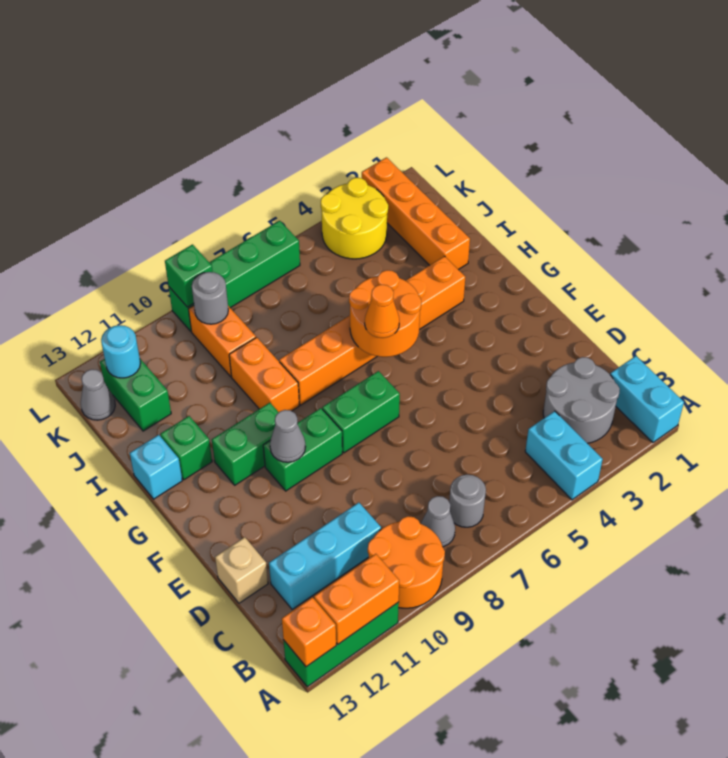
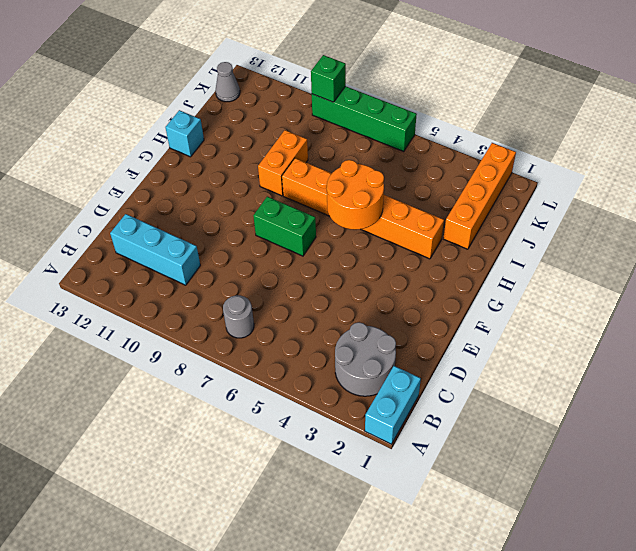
none -> cyan brick A4:B4 level 1
none -> orange round brick A9:B10 level 1
none -> green brick A11:A13 level 1
none -> grey cone B8 level 1

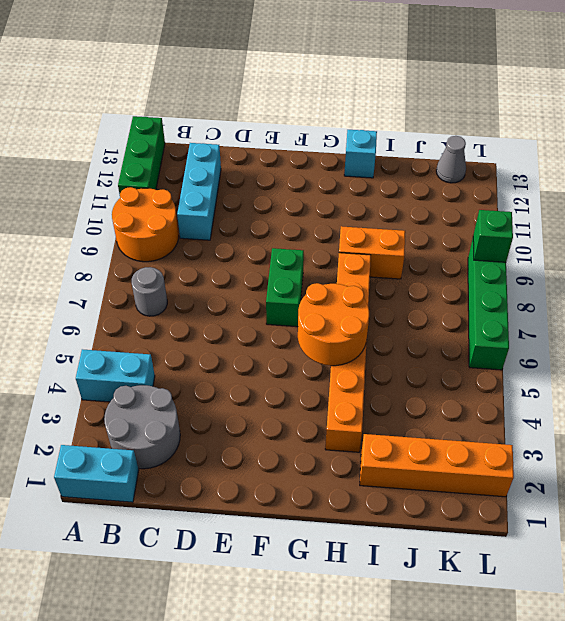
none -> grey cone B8 level 1
none -> tan brick D13 level 1
none -> green brick F9:F10 level 1
none -> green brick G10:G11 level 1

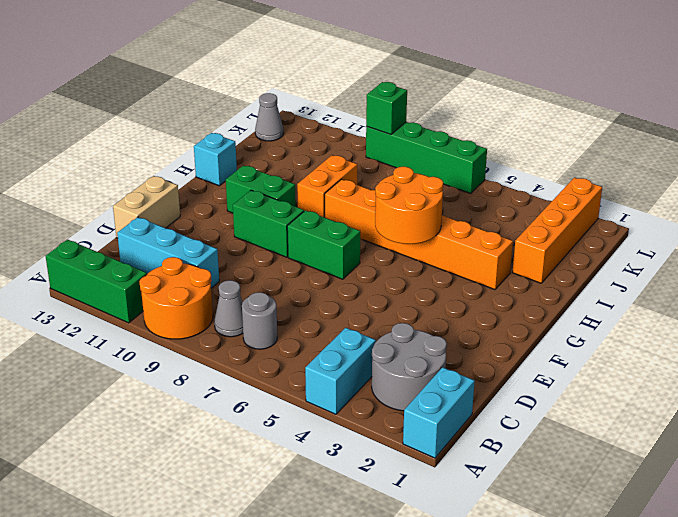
tan brick D13:E13 level 1 -> tan brick D13 level 1
none -> green brick H12 level 1
none -> orange brick J9:K9 level 1
none -> green brick J12:K12 level 1
none -> yellow round brick K3:L4 level 1

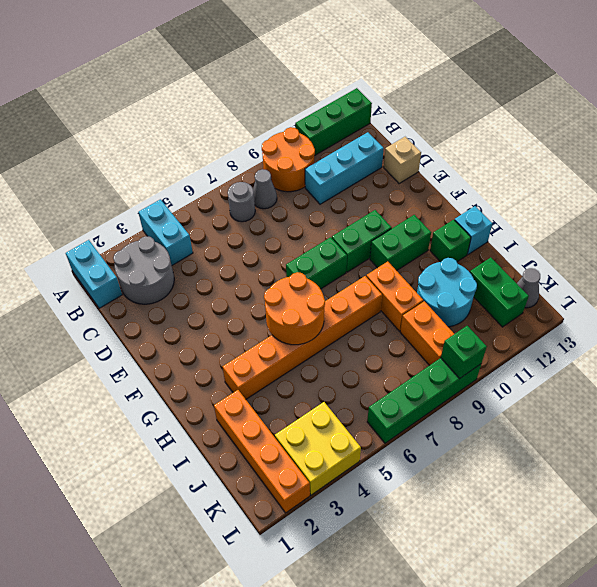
cyan round brick I10:J11 level 1 -> none
yellow brick K3:L4 level 1 -> yellow round brick K3:L4 level 1
none -> orange brick A11:A12 level 2
none -> orange brick A13 level 2
none -> grey cone F10 level 2
none -> grey round brick K9 level 2

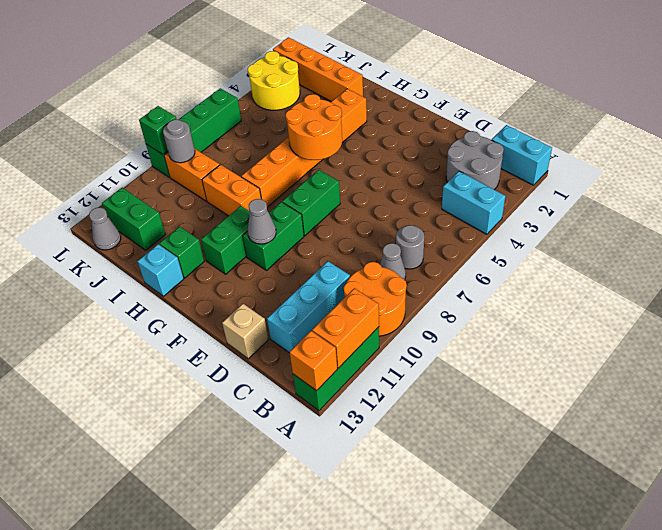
none -> cyan round brick K12 level 2
none -> orange cone G6 level 3

